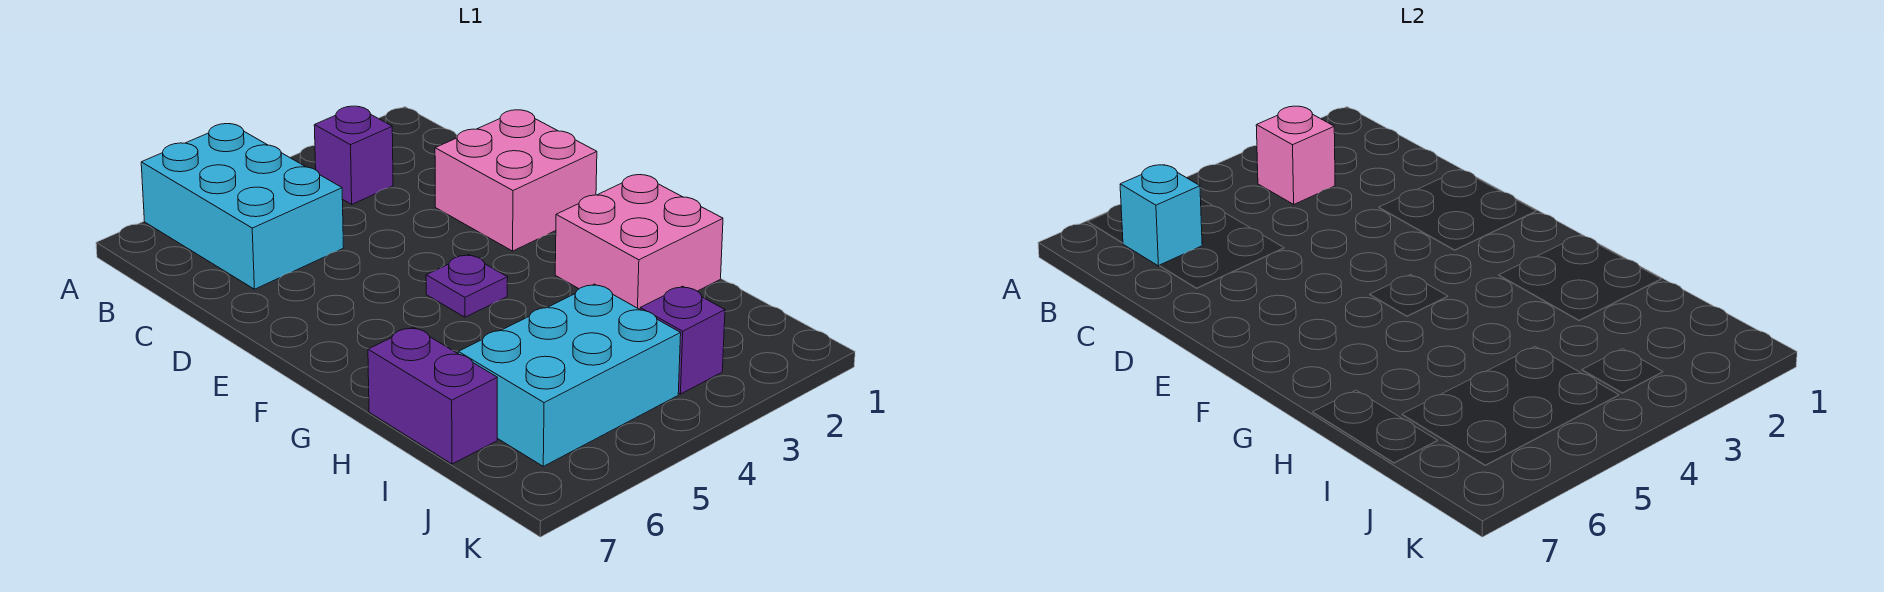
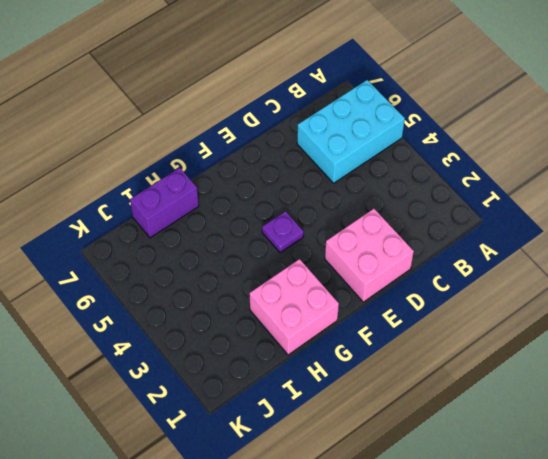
none -> purple brick B3 level 1
none -> cyan brick I4:J6 level 1

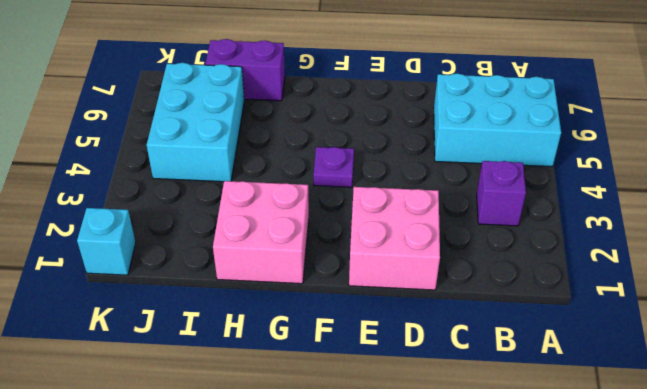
cyan brick K1 level 1 -> cyan brick B6 level 2
none -> purple brick J3 level 1
none -> pink brick B3 level 2

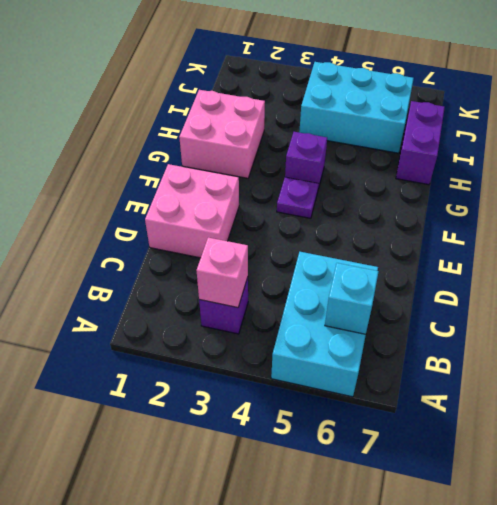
purple brick G4 level 1 -> purple brick J3 level 1

